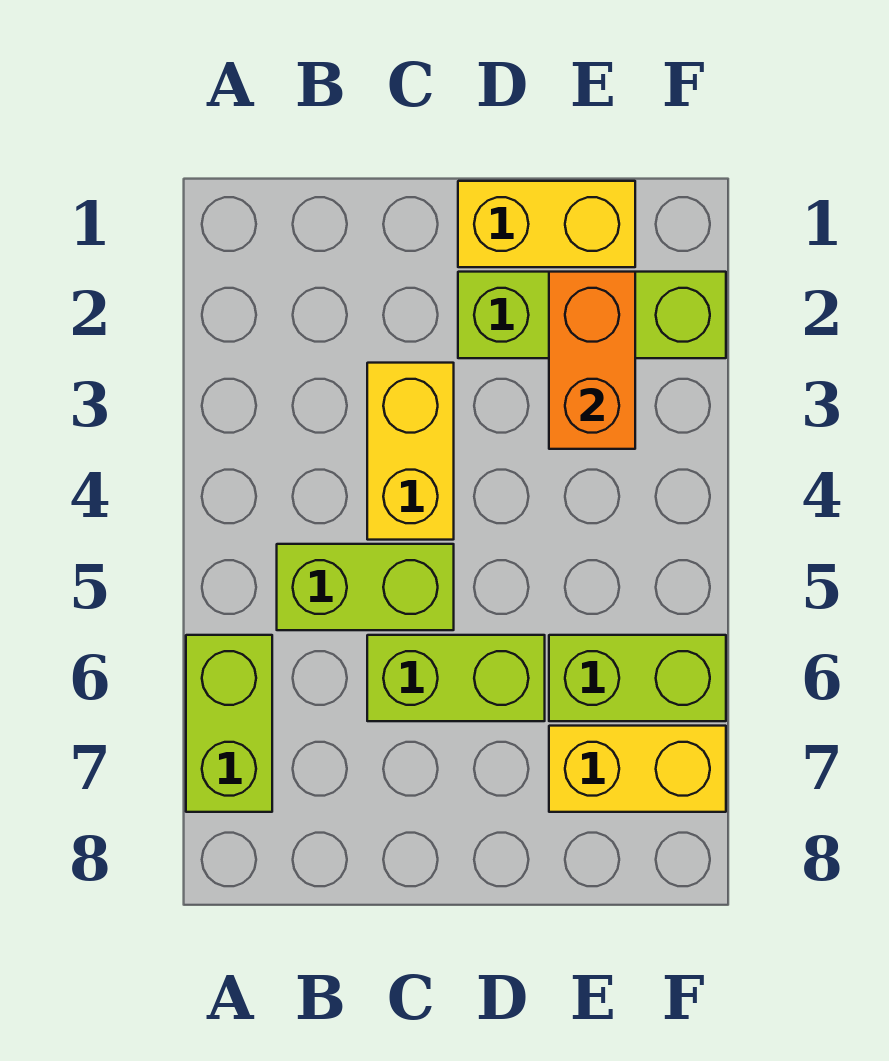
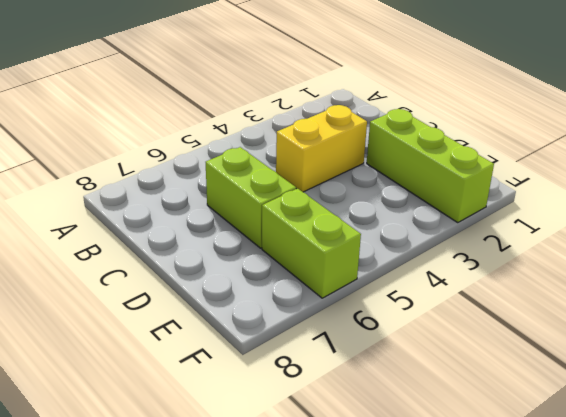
none -> lime brick A6:A7 level 1
none -> lime brick B5:C5 level 1

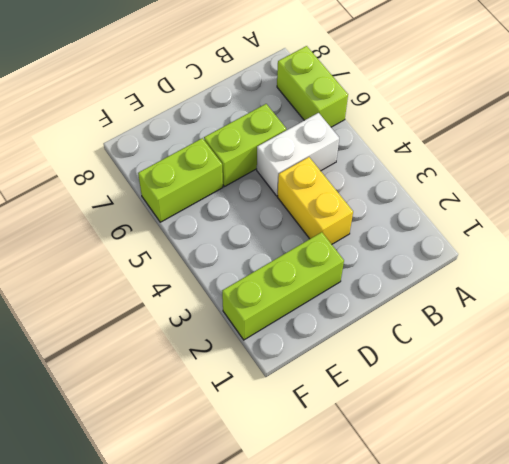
white brick B5:C5 level 1 -> lime brick B5:C5 level 1
none -> yellow brick D1:E1 level 1
none -> yellow brick E7:F7 level 1

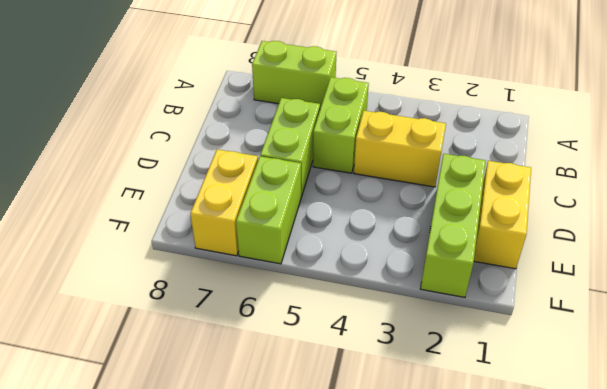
none -> orange brick E2:E3 level 2

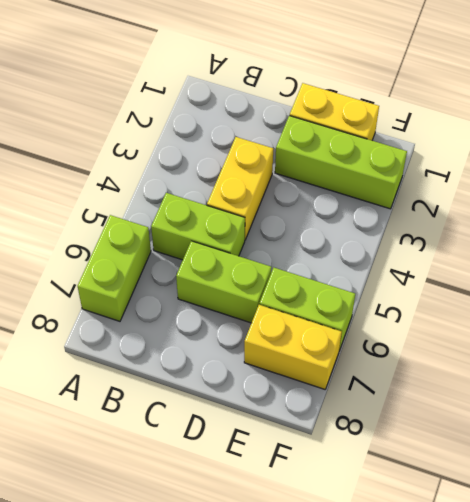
none -> orange brick E2:E3 level 2

